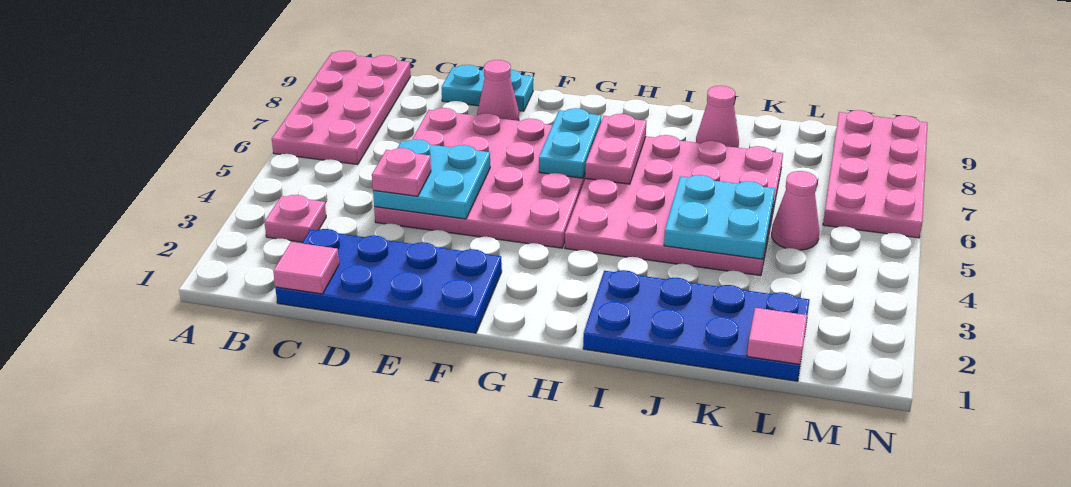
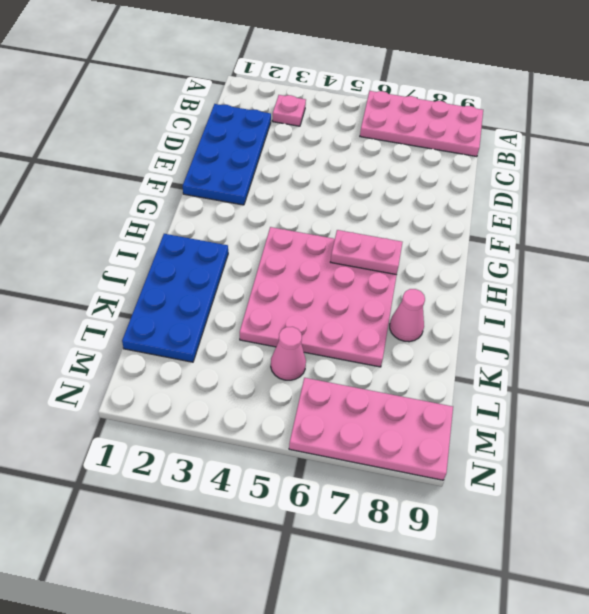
none -> pink plate D4:G7 level 1
none -> cyan plate D9:E9 level 1
none -> pink cone E8 level 1

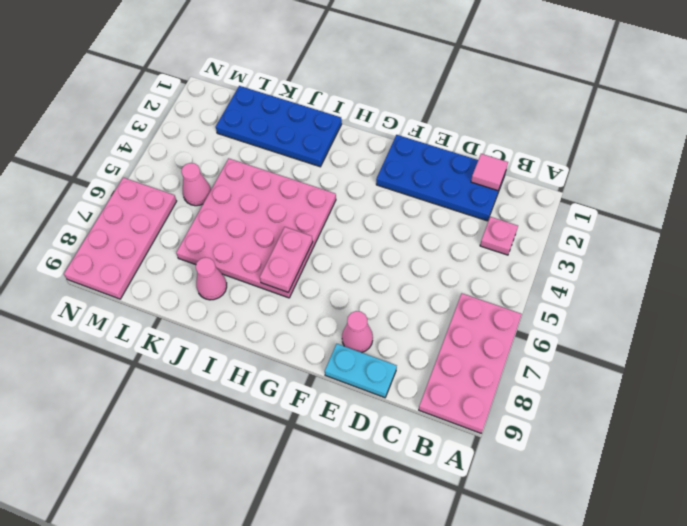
none -> pink plate D4:G7 level 1
none -> cyan plate D4:E5 level 2
none -> cyan plate G6:G7 level 2

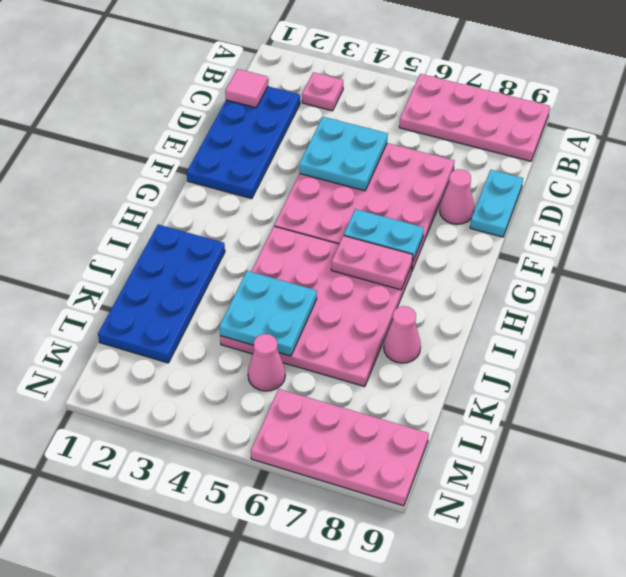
none -> pink tile L1 level 2
none -> pink plate D4 level 3

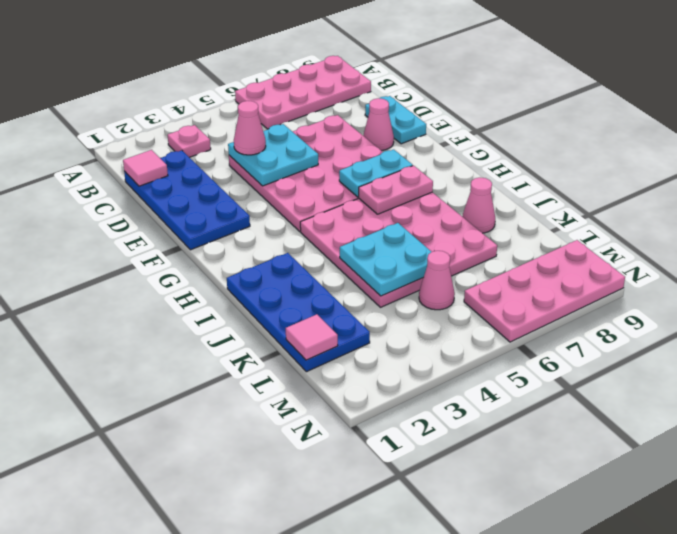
pink cone D4 level 3 -> pink plate D4 level 3

